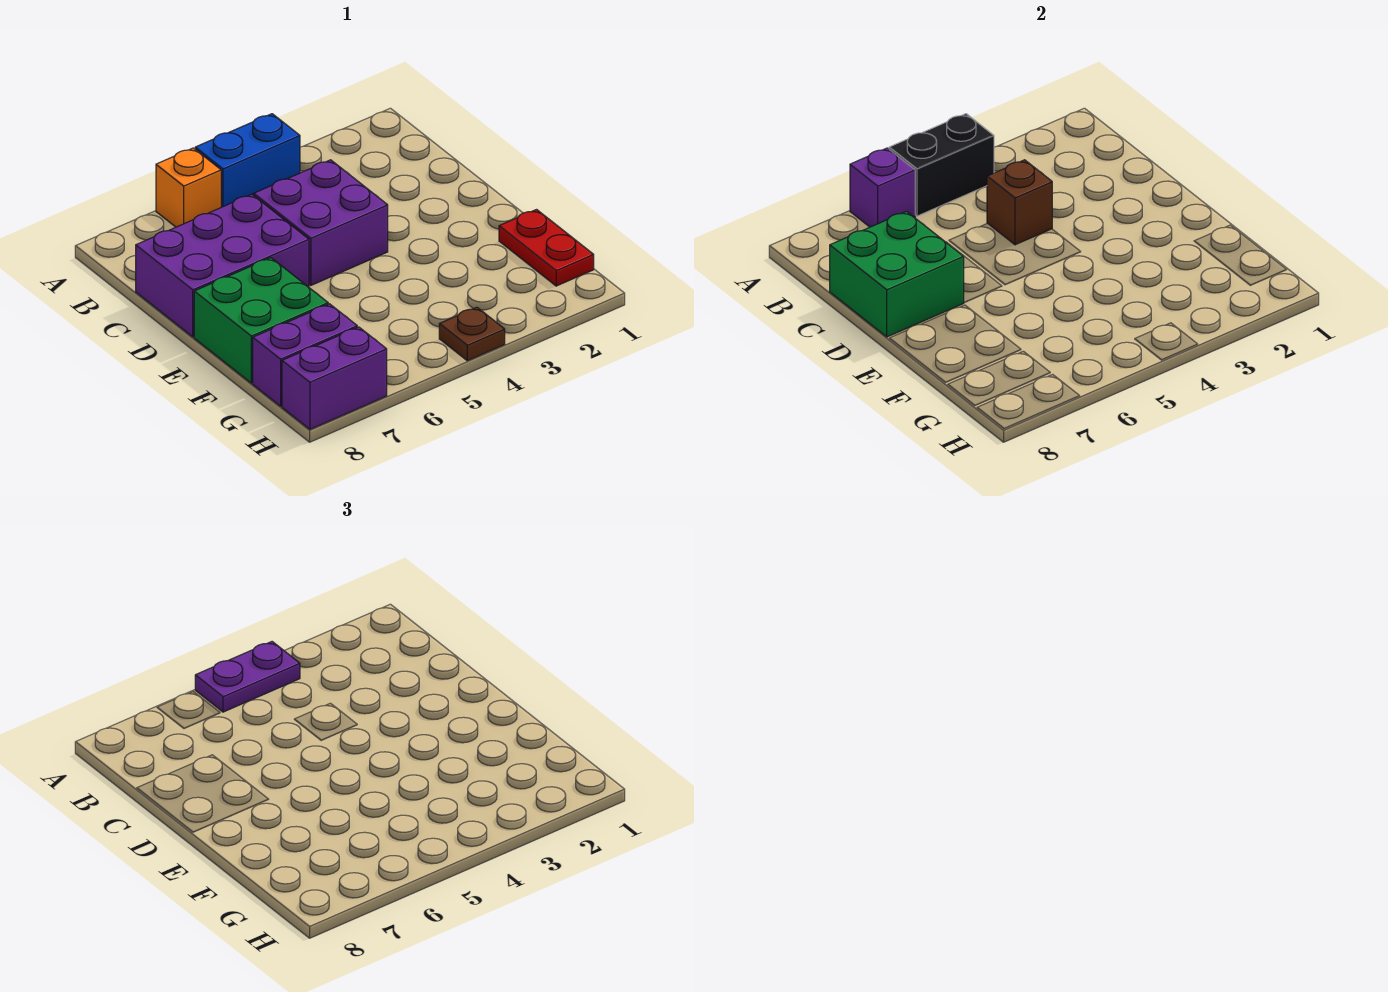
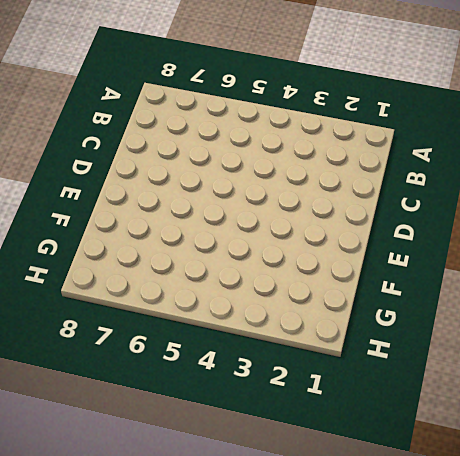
none -> blue brick A4:A5 level 1
none -> orange brick A6 level 1
none -> purple brick C4:D5 level 1

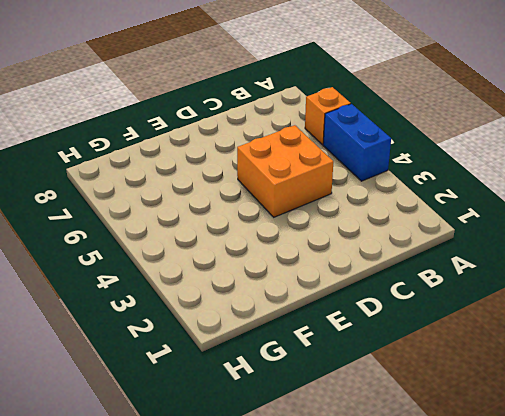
orange brick C4:D5 level 1 -> purple brick C4:D5 level 1
none -> purple brick C6:D8 level 1
none -> green brick E7:F8 level 1
none -> red plate F1:G1 level 1

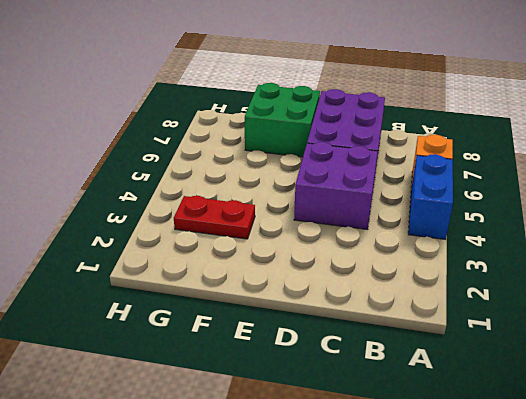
red plate F3:G3 level 1 -> red plate F1:G1 level 1
none -> purple brick G7:G8 level 1
none -> brown plate H4 level 1
none -> purple brick H7:H8 level 1

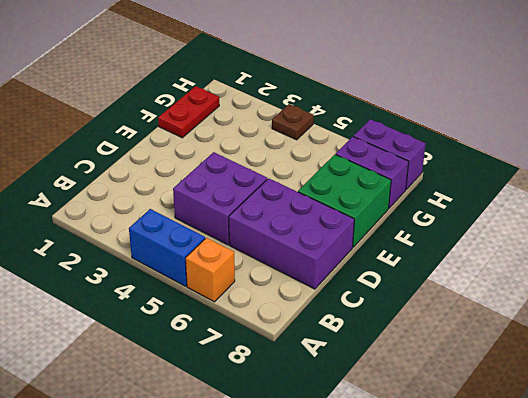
none -> black brick A4:A5 level 2
none -> purple brick A6 level 2
none -> brown brick C4 level 2

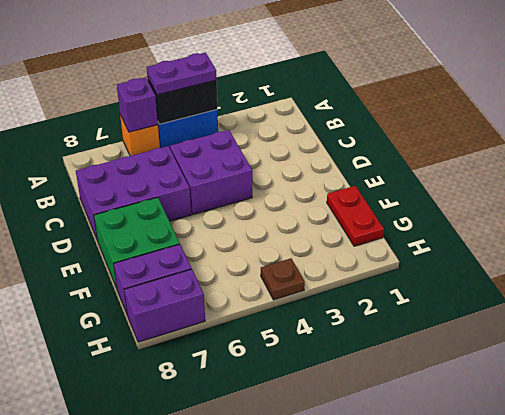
none -> brown brick C4 level 2
none -> green brick C7:D8 level 2

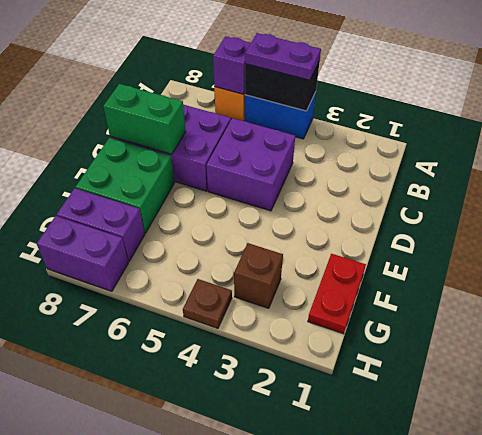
green brick D7:D8 level 2 -> green brick C7:D8 level 2
brown brick G3 level 1 -> brown brick C4 level 2

